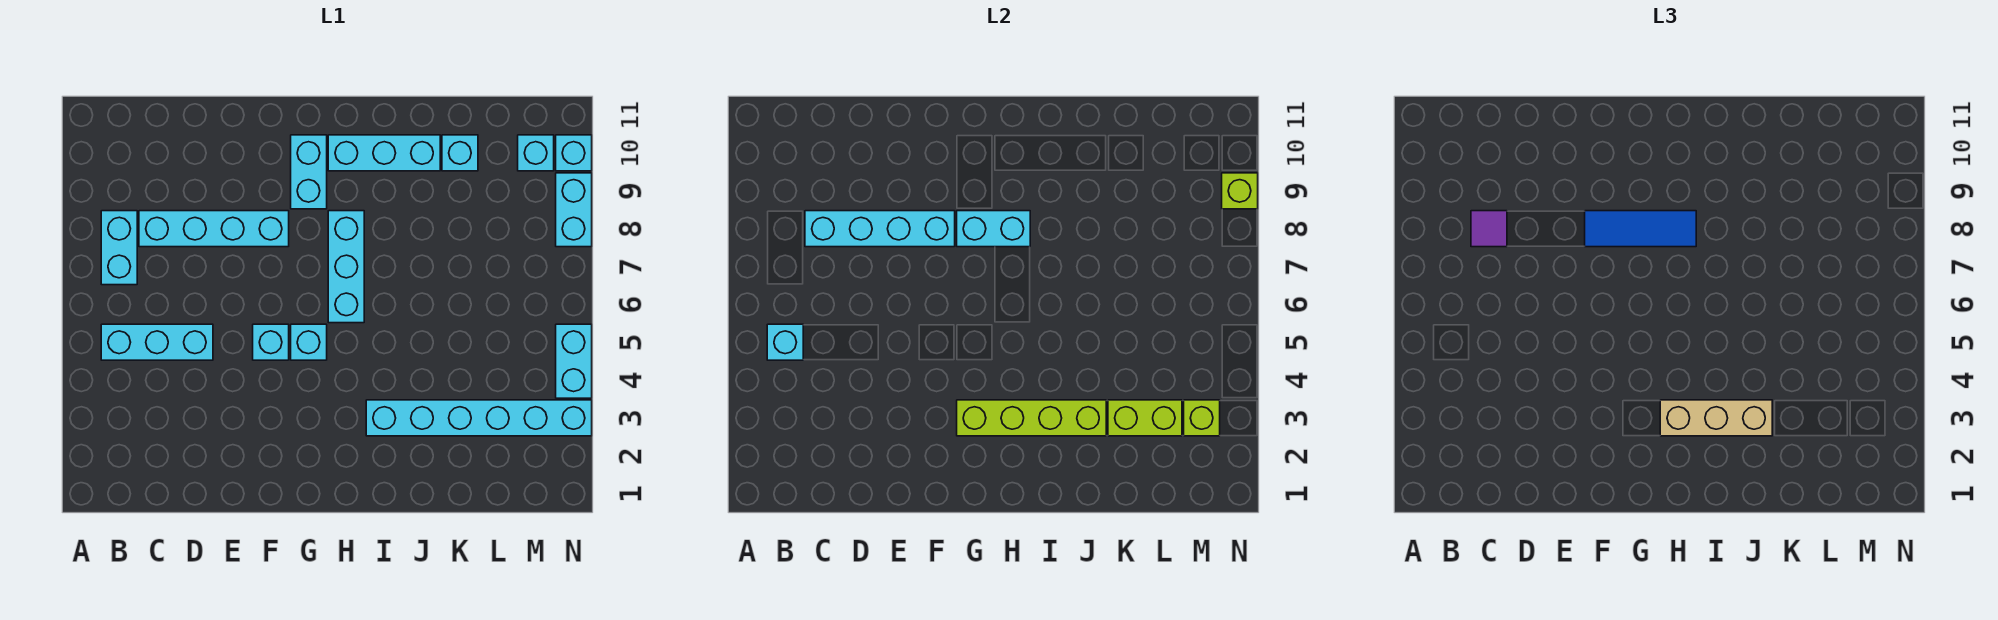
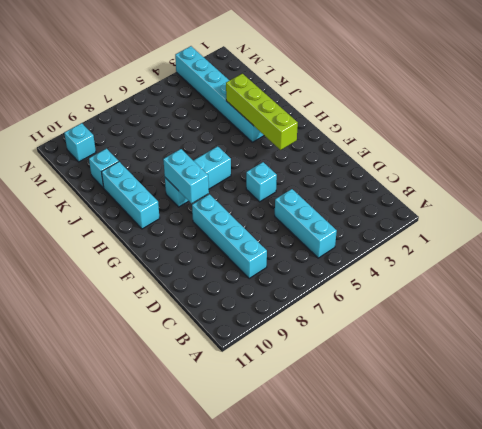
none -> cyan brick B7:B8 level 1
none -> cyan brick G5 level 1
none -> cyan brick G9:G10 level 1

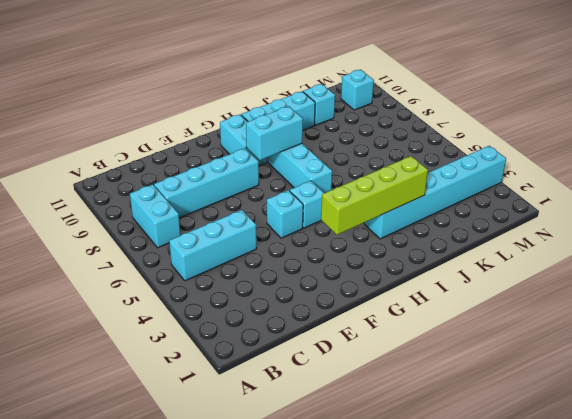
none -> cyan brick N4:N5 level 1
none -> cyan brick N8:N9 level 1
none -> cyan brick N10 level 1

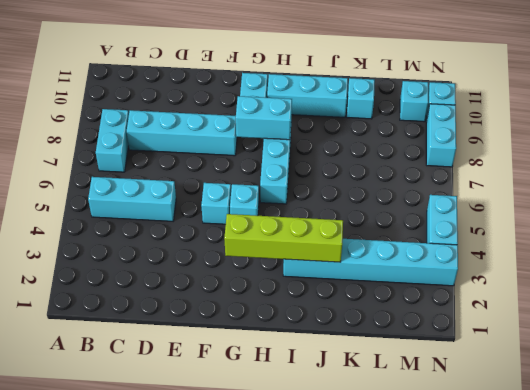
none -> cyan brick B5 level 2
none -> cyan brick C8:F8 level 2
none -> lime brick K3:L3 level 2

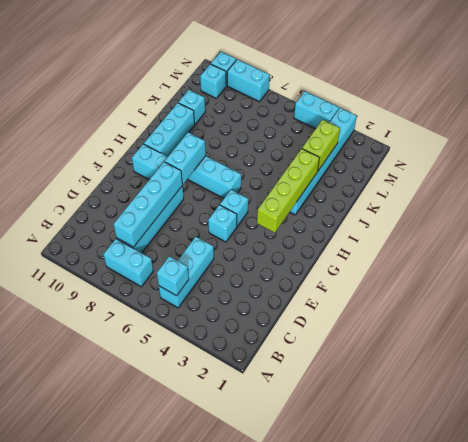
none -> lime brick M3 level 2
none -> lime brick N9 level 2
none -> purple tile C8 level 3

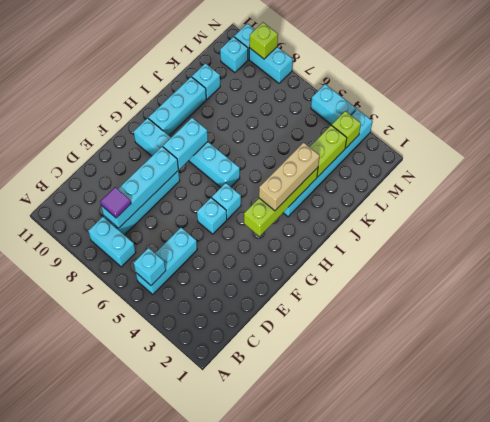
none -> blue tile F8:H8 level 3

